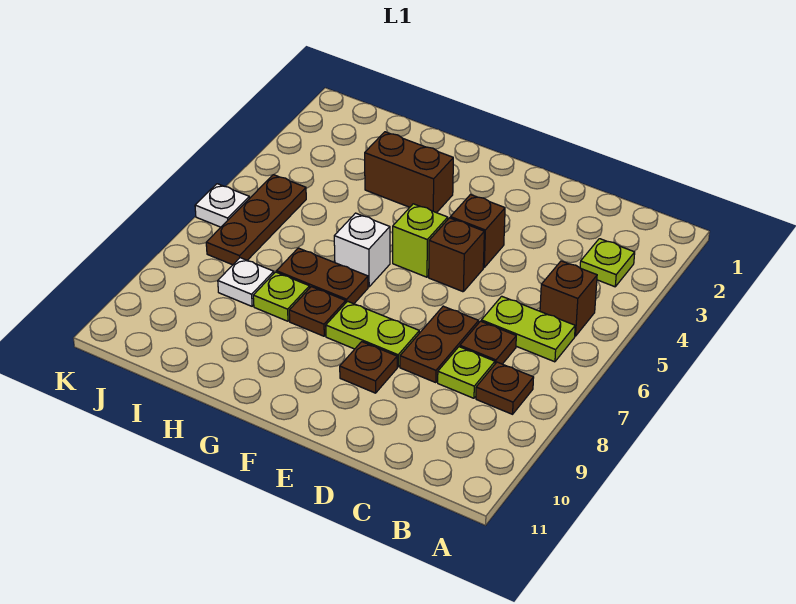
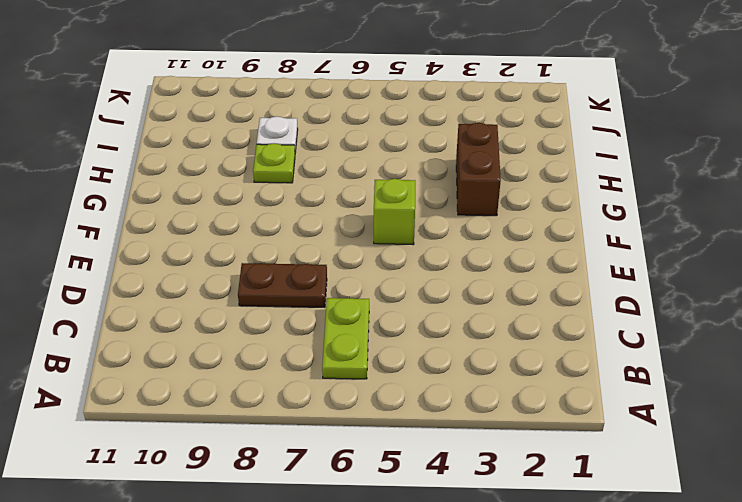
none -> lime plate B3 level 1
none -> brown brick B5 level 1
none -> brown plate B8 level 1

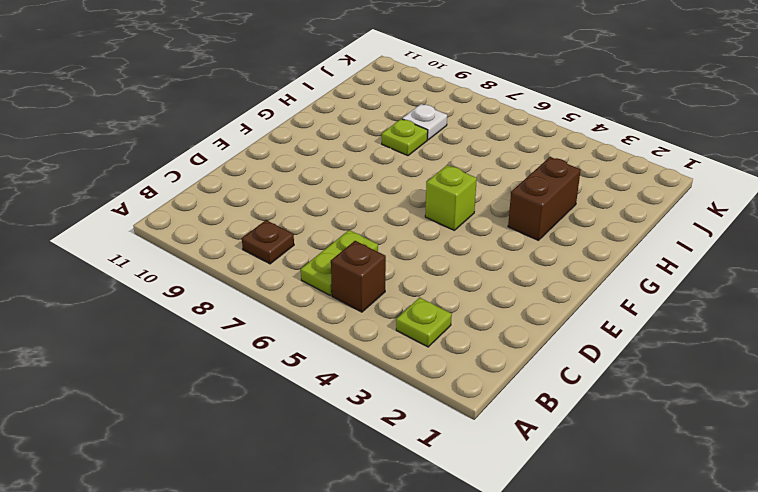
none -> brown plate C7 level 1
none -> lime plate C8 level 1
none -> brown plate D7:D8 level 1

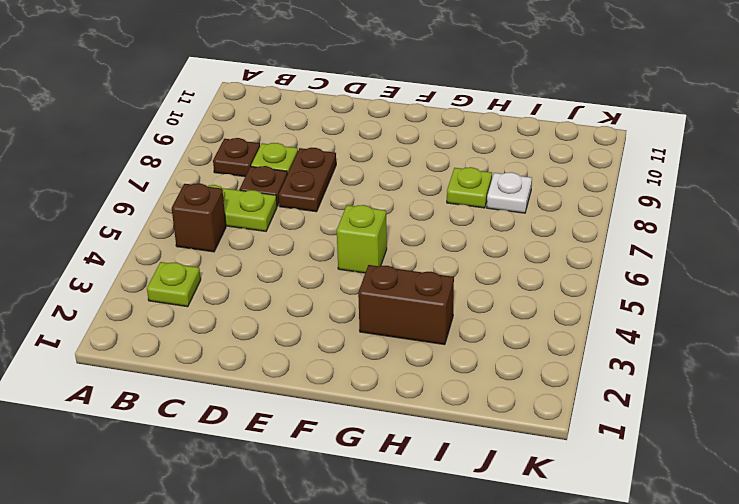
none -> brown brick E4 level 1
none -> brown brick E5 level 1
none -> lime plate E8:F8 level 1

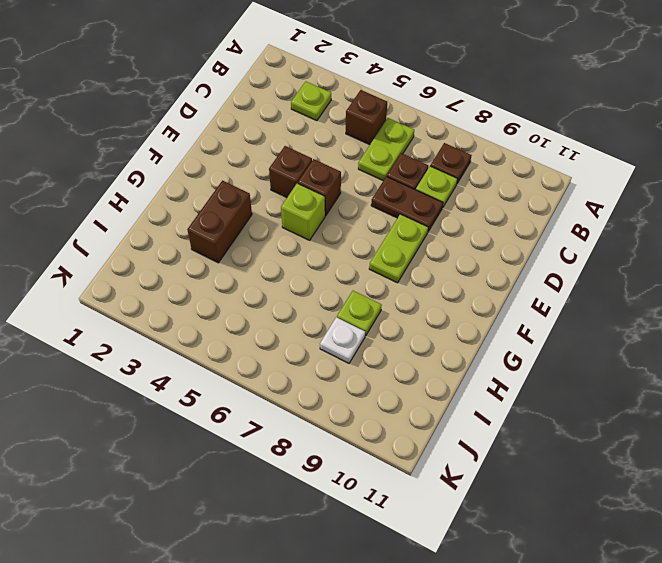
none -> brown plate E9 level 1
none -> white brick G6 level 1
none -> brown plate G7:H7 level 1

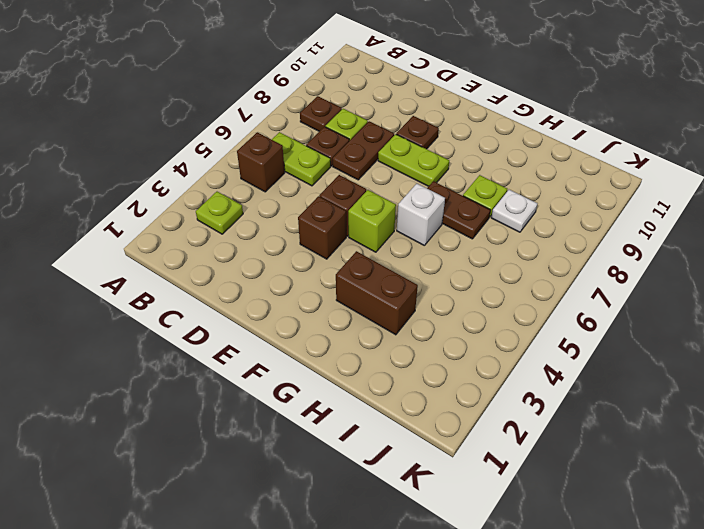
none -> brown plate G8 level 1
none -> brown plate J5:J7 level 1
none -> white plate K6 level 1

